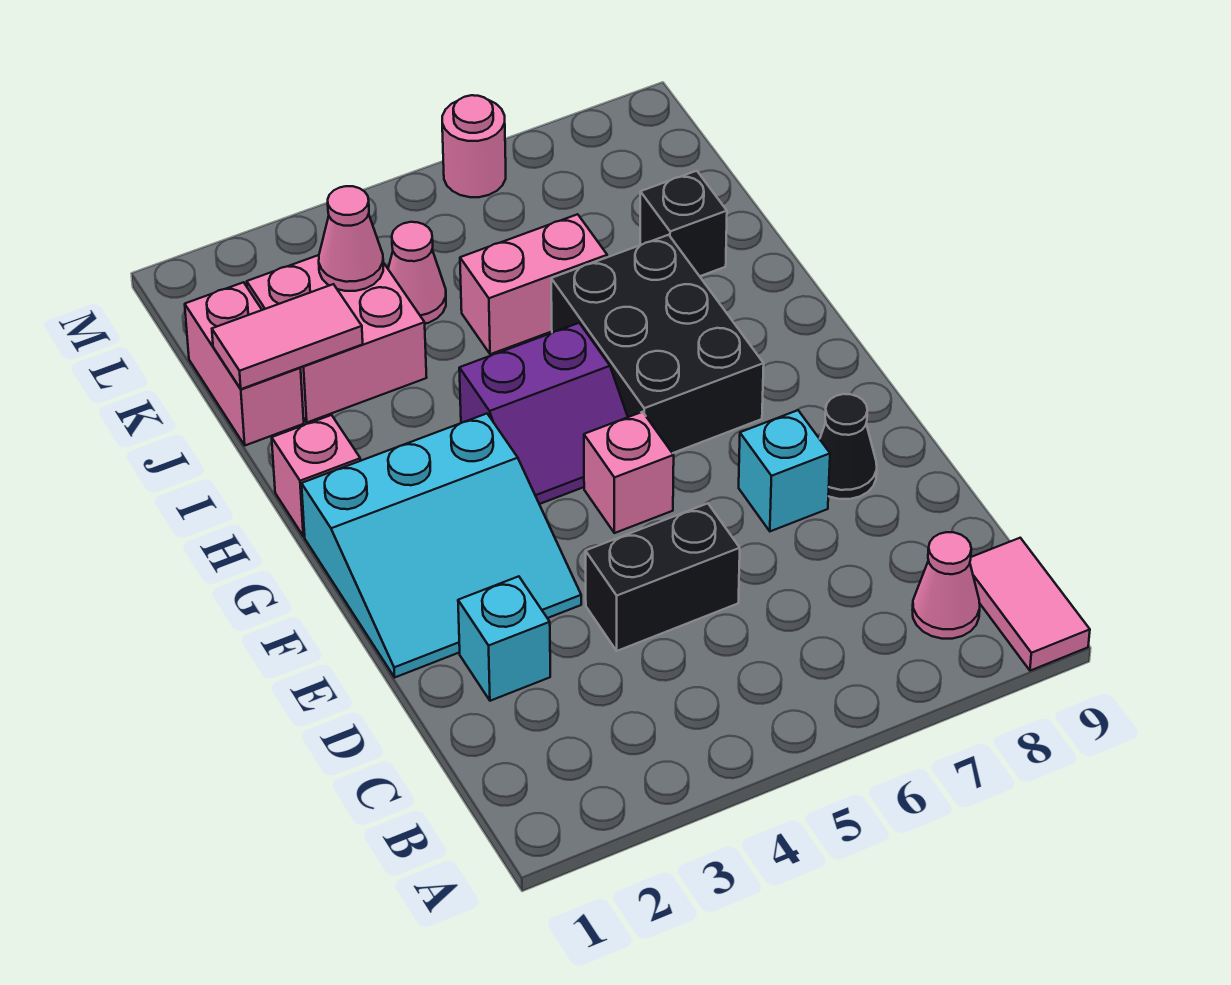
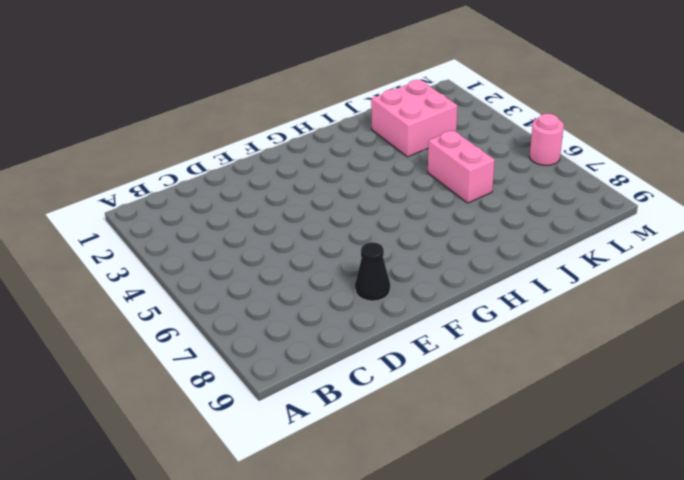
none -> pink tile A9:B9 level 1
none -> pink cone B8 level 1
none -> cyan brick D2 level 1

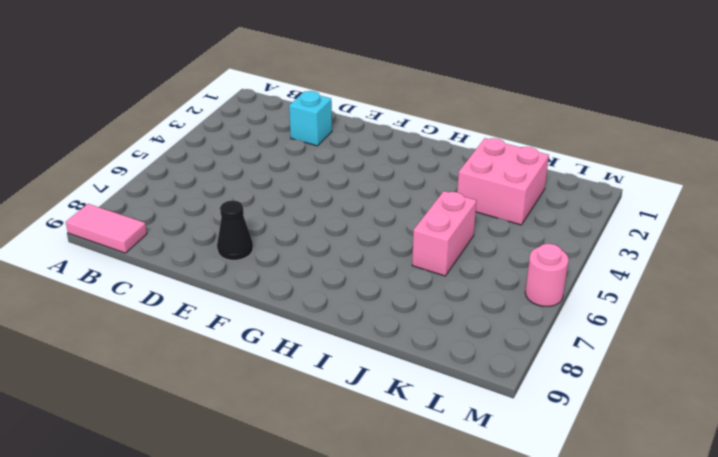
none -> pink cone B8 level 1
none -> black brick D4:D5 level 1
none -> cyan slope E1:G3 level 1 top G

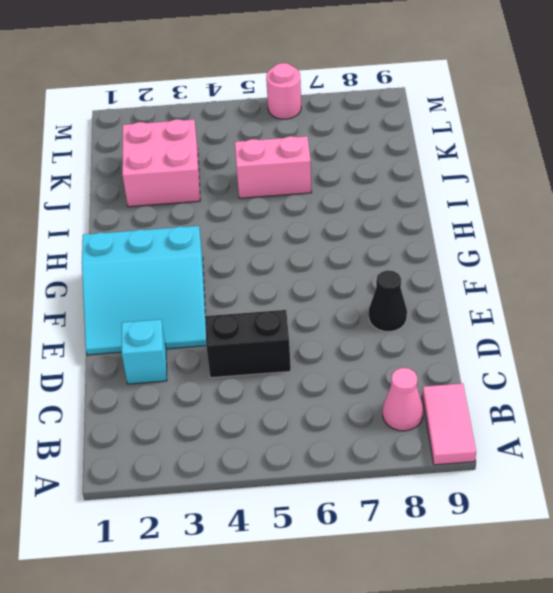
none -> cyan brick E7 level 1
none -> pink brick F5 level 1
none -> purple slope G4:H5 level 1 top H

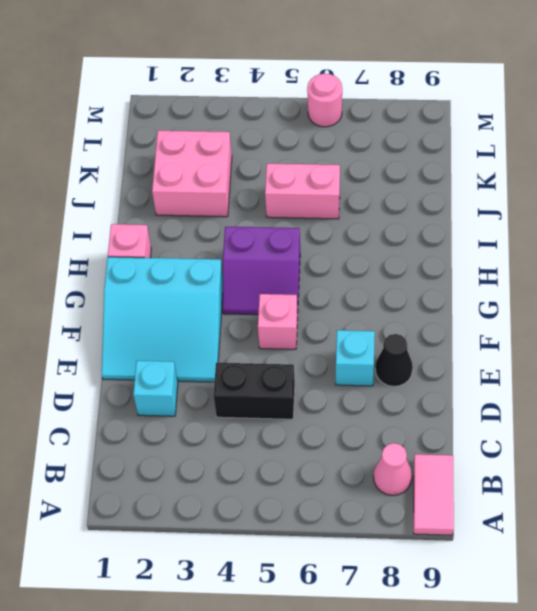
none -> black brick G6:I7 level 1
none -> pink brick J1:K1 level 1
none -> black brick J8 level 1

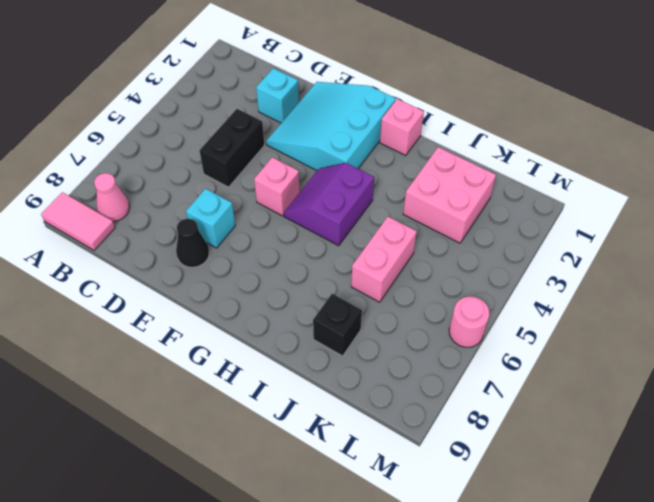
none -> black brick G6:I7 level 1
none -> pink brick J1:K1 level 1
none -> pink cone K4 level 1

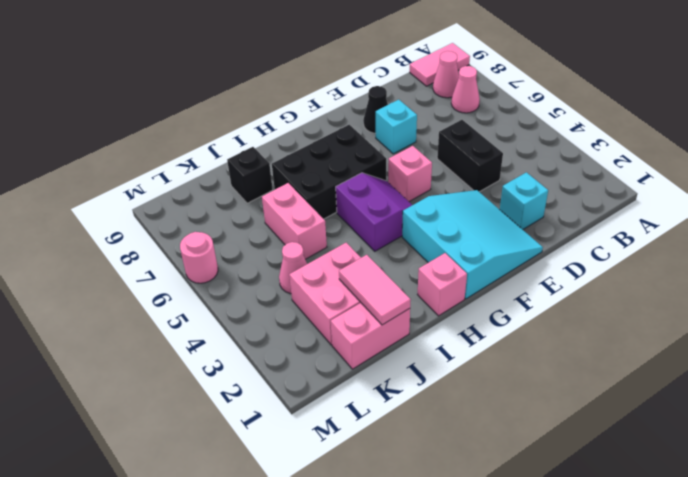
pink cone B7 level 1 -> pink cone K3 level 2

